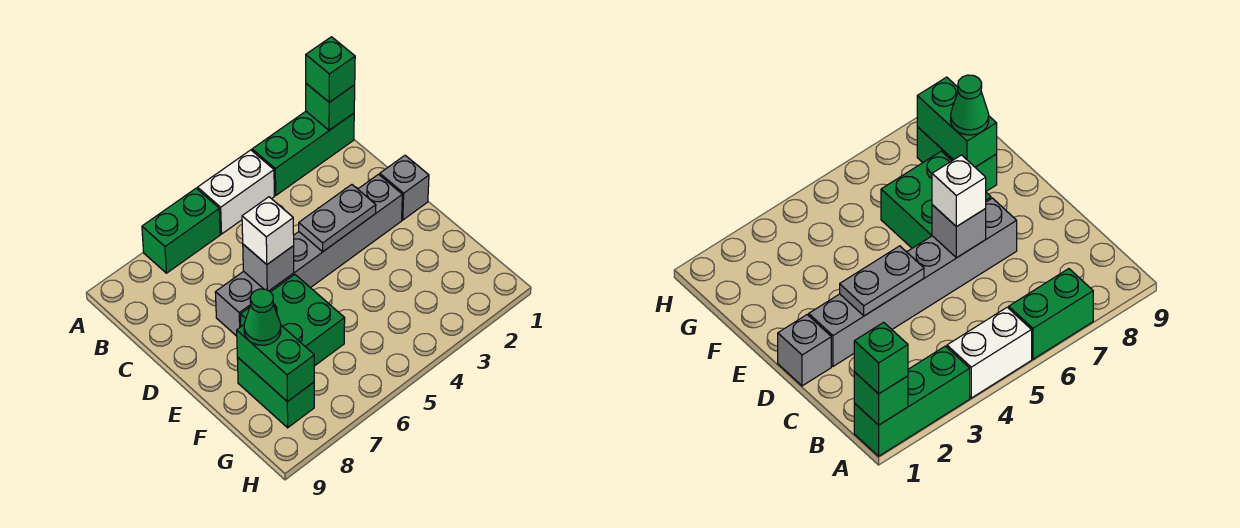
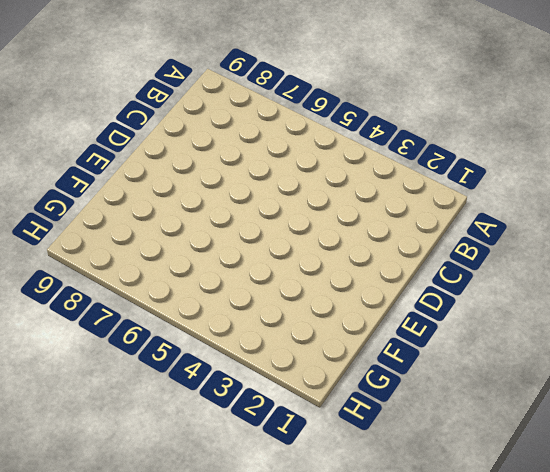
none -> green brick A1:A3 level 1
none -> white brick A4:A5 level 1
none -> green brick A6:A7 level 1

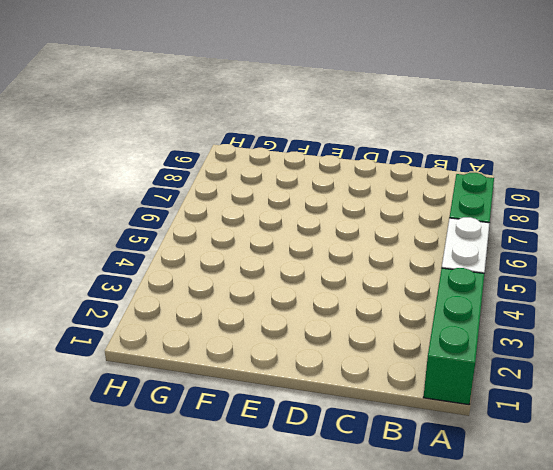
none -> grey brick D1 level 1
none -> grey brick D2:D7 level 1
none -> green brick E6:F7 level 1

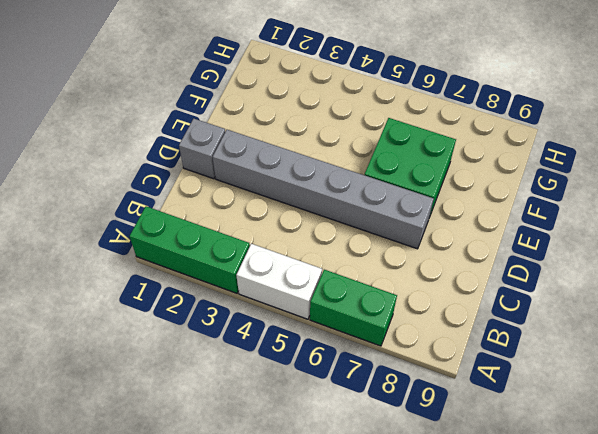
none -> green brick F8:G8 level 1
none -> green brick A1 level 2
none -> grey plate D3:D4 level 2

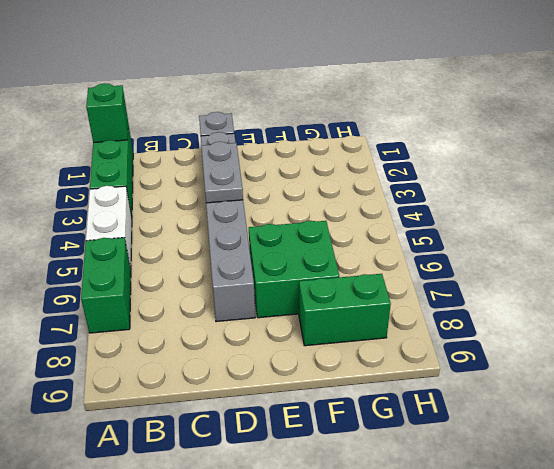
none -> grey brick D6 level 2
none -> green brick F8:G8 level 2
none -> green brick A1 level 3

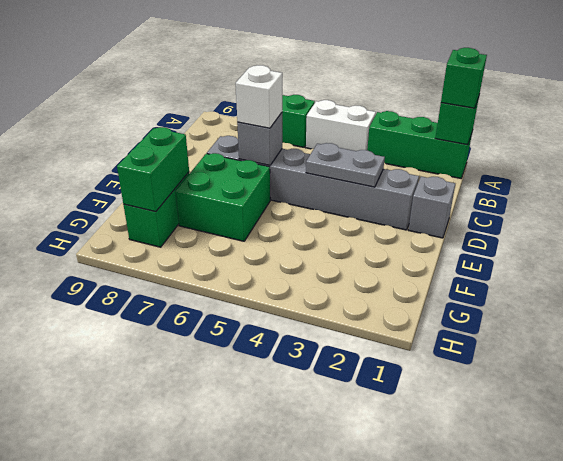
none -> green cone F8 level 3

